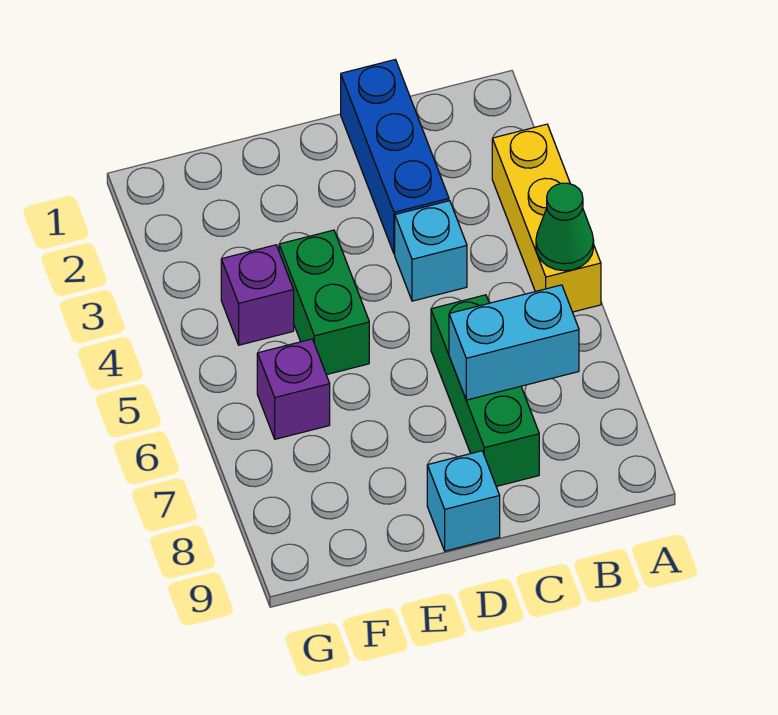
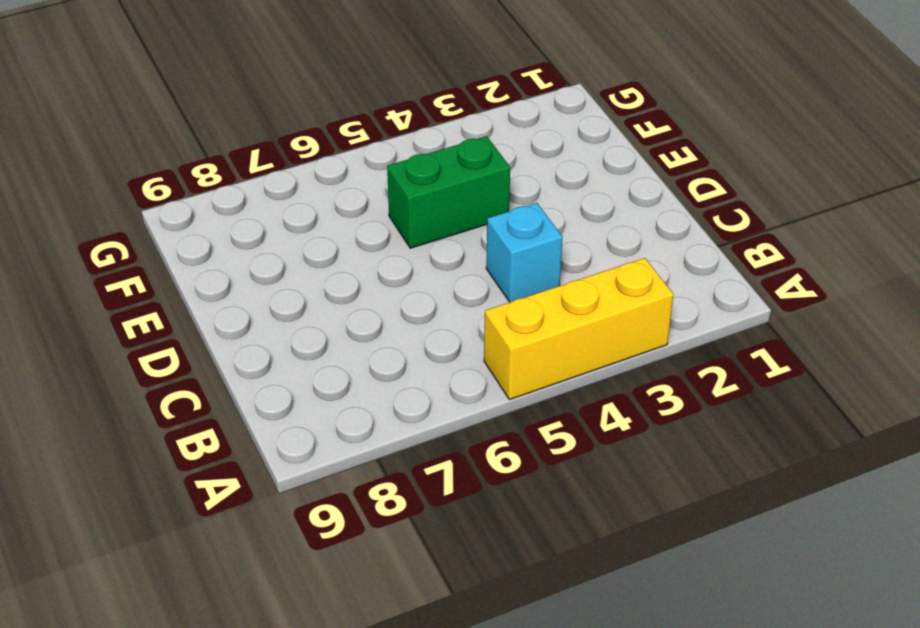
none -> blue brick C1:C3 level 1
none -> green brick C6:C8 level 1

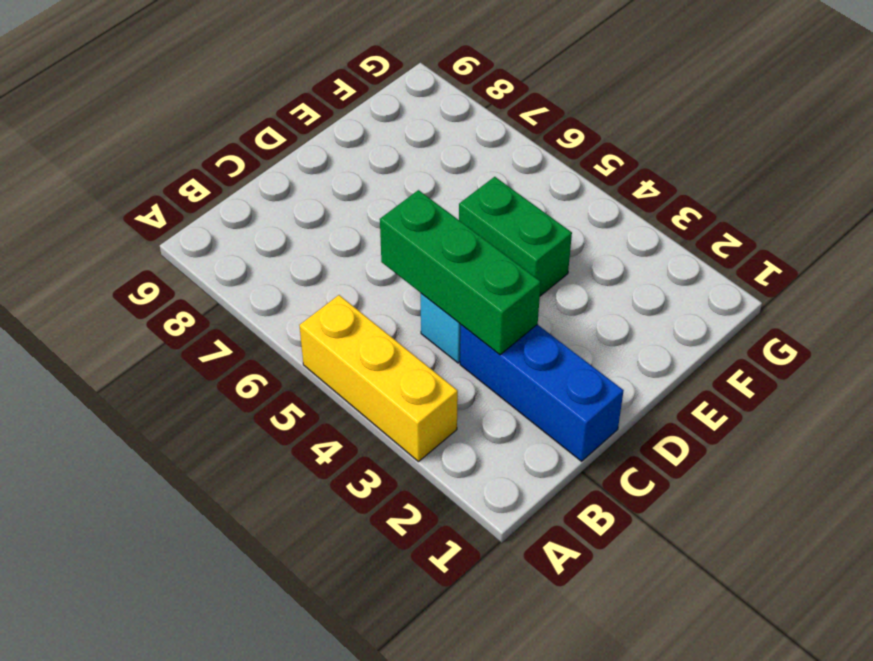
green brick C3:C5 level 2 -> green brick C6:C8 level 1
none -> cyan brick D9 level 1
none -> purple brick F4 level 1

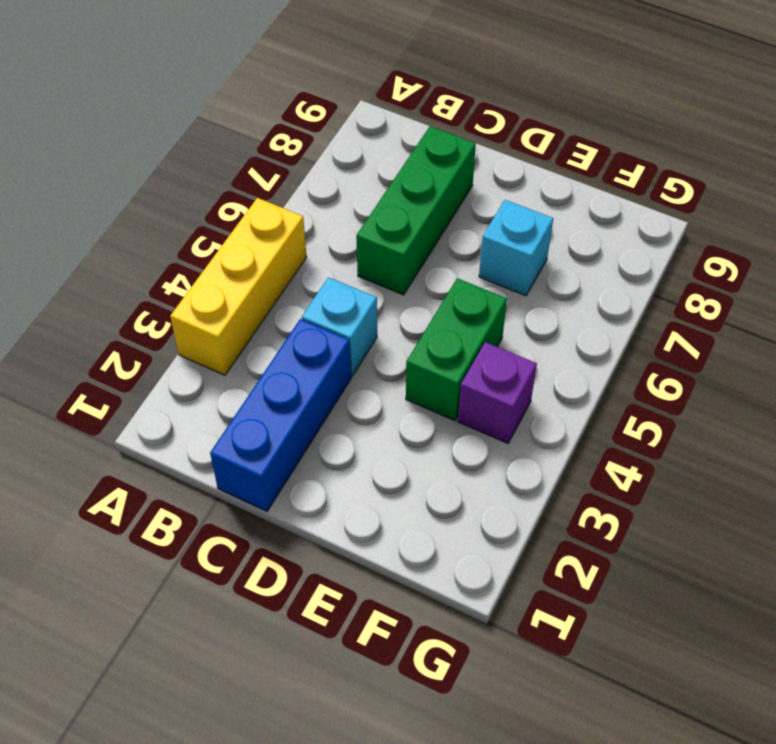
cyan brick E7 level 1 -> cyan brick D9 level 1
none -> purple brick F6 level 1
none -> green cone A5 level 2

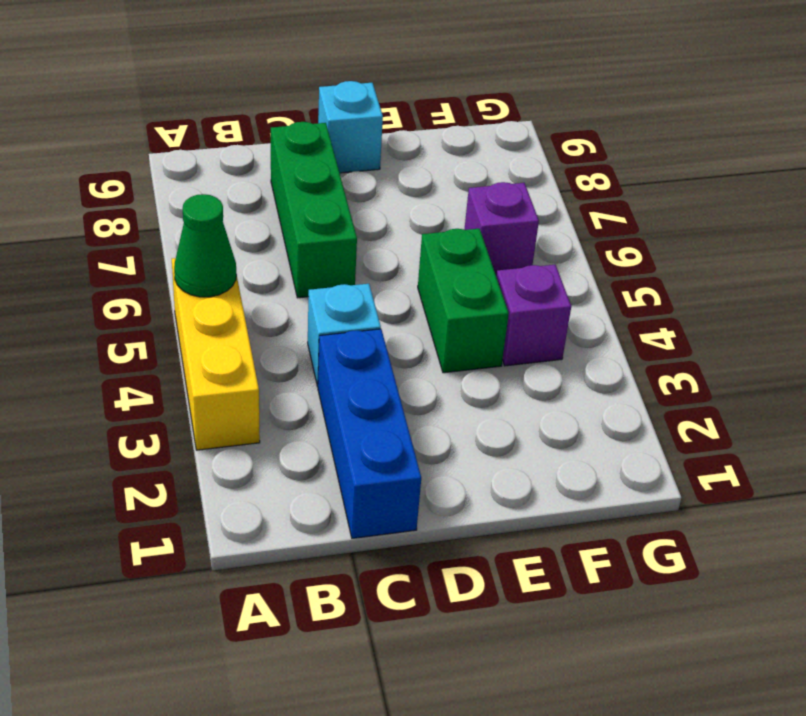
none -> cyan brick B7:C7 level 2

